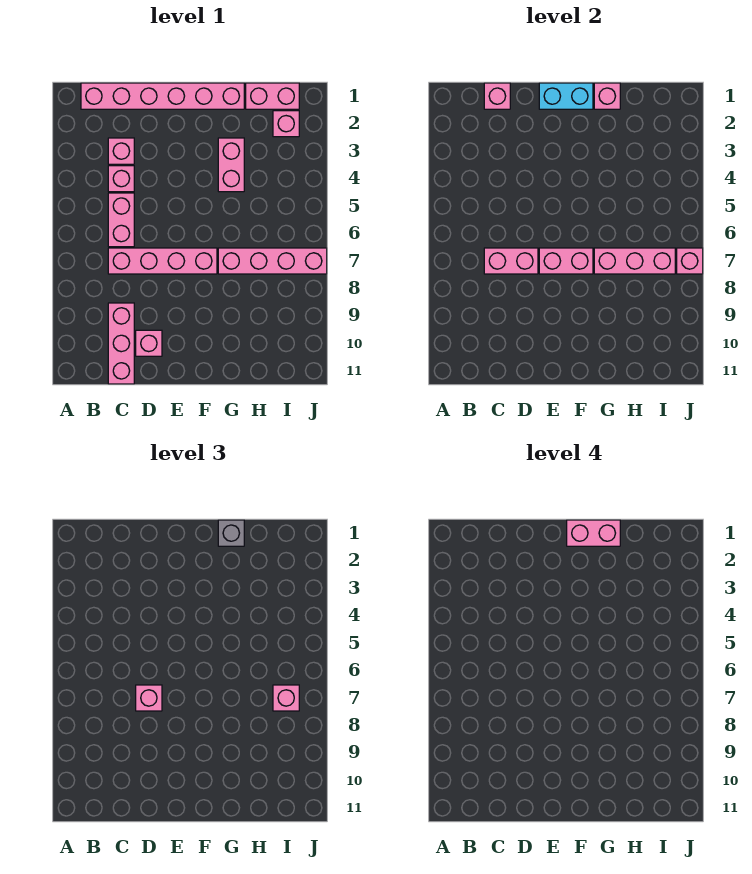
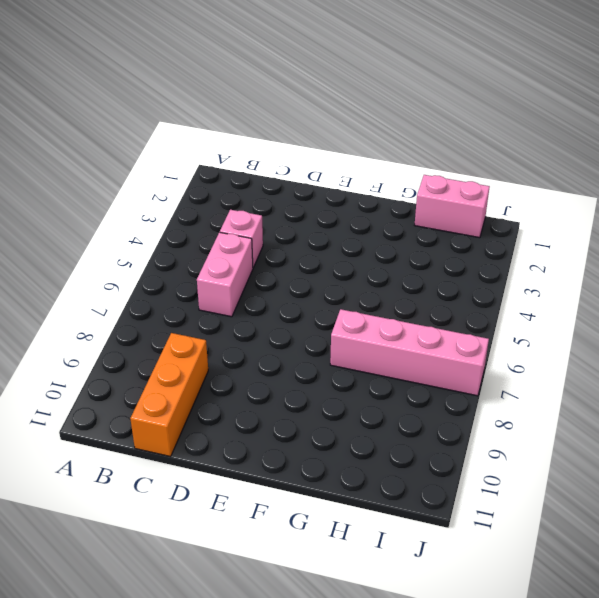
orange brick C9:C11 level 1 -> pink brick C9:C11 level 1
none -> pink brick B1:G1 level 1
none -> pink brick C3 level 1
none -> pink brick C7:F7 level 1

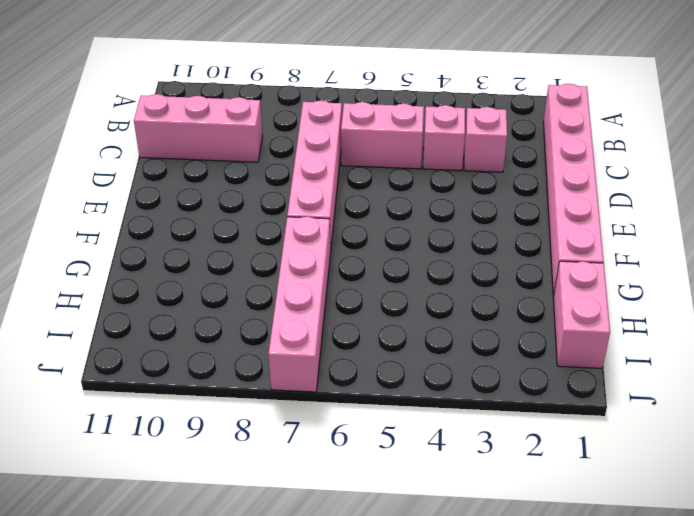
none -> pink brick D10 level 1
none -> pink brick G3:G4 level 1
none -> pink brick I2 level 1

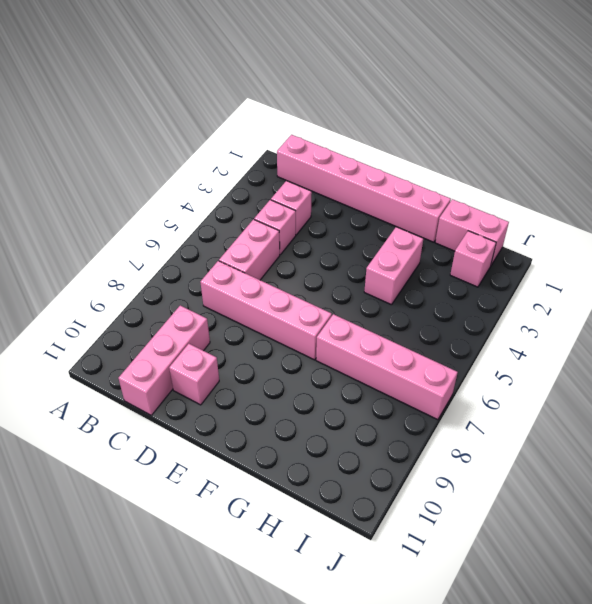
none -> pink brick C1 level 2
none -> pink brick C7:D7 level 2
none -> cyan brick E1:F1 level 2

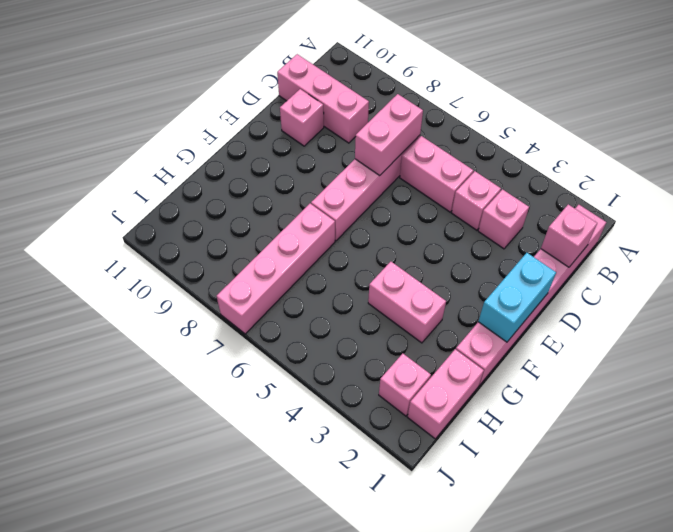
none -> pink brick E7:F7 level 2
none -> pink brick G1 level 2
none -> pink brick G7:I7 level 2

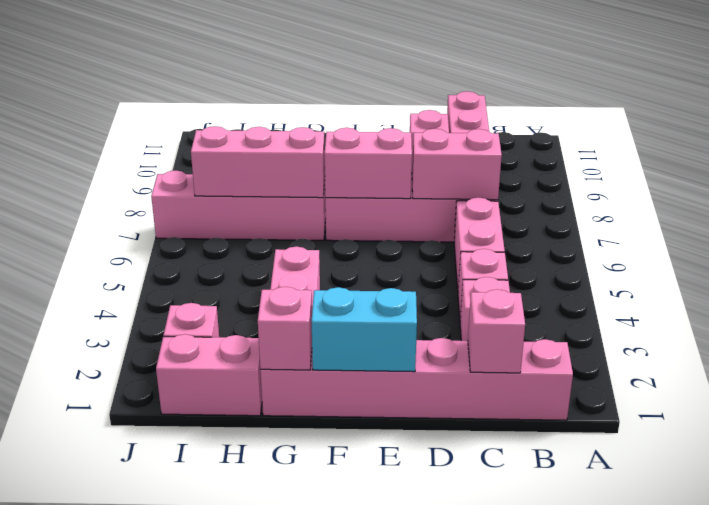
none -> pink brick J7 level 2
none -> pink brick D7 level 3
none -> grey brick G1 level 3

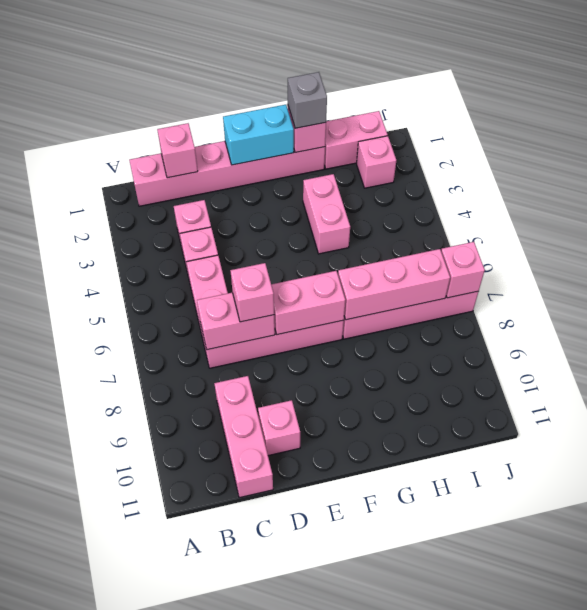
none -> pink brick I7 level 3
none -> pink brick F1:G1 level 4

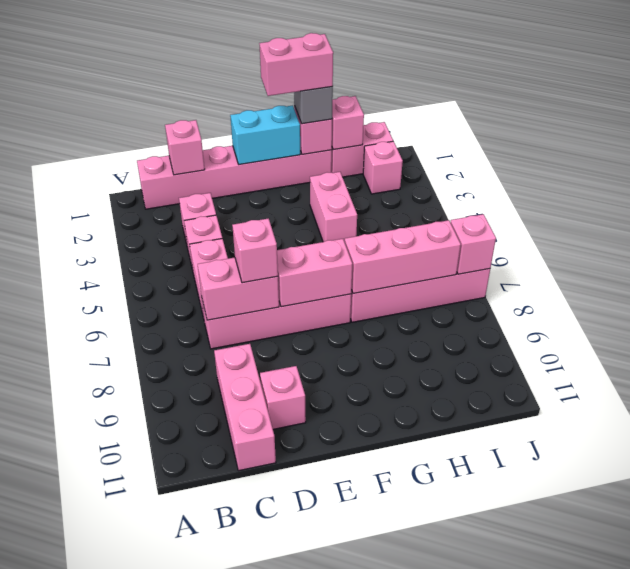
pink brick H1 level 2 -> pink brick I7 level 3

